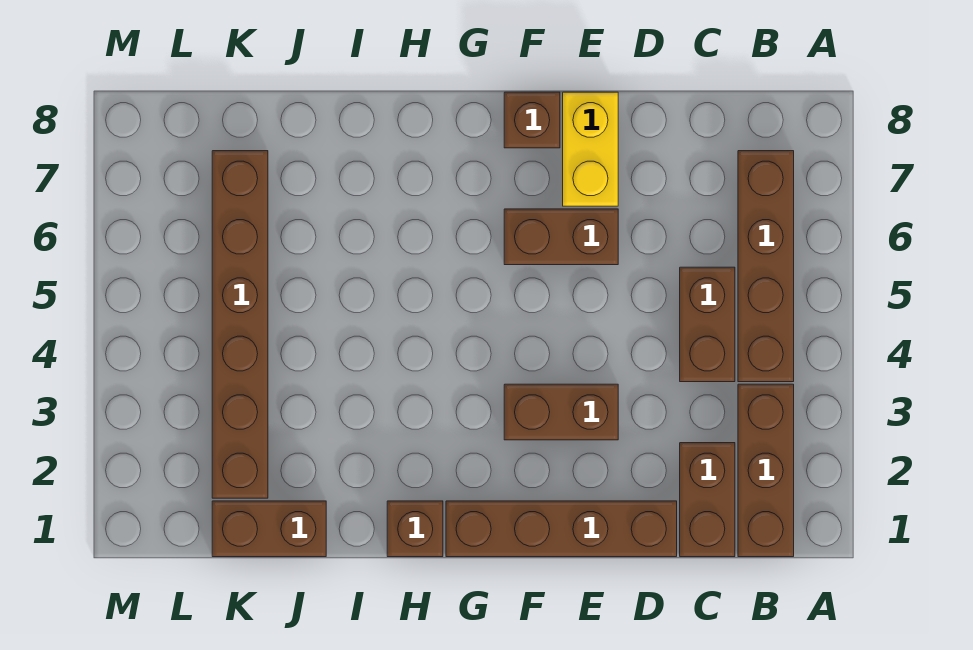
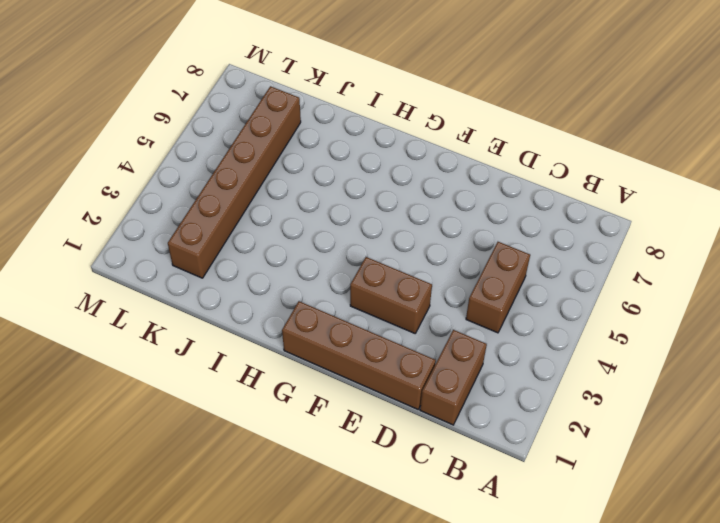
none -> brown brick B1:B3 level 1
none -> brown brick B4:B7 level 1
none -> brown brick E6:F6 level 1

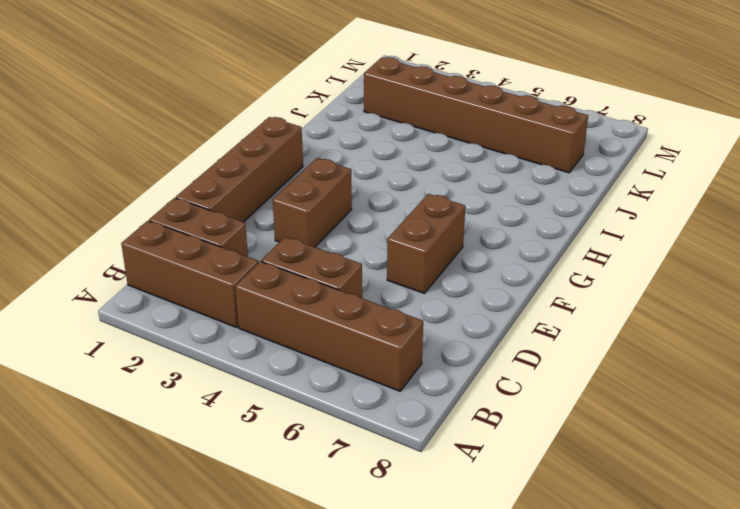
none -> yellow brick E7:E8 level 1
none -> brown brick F8 level 1
none -> brown brick H1 level 1

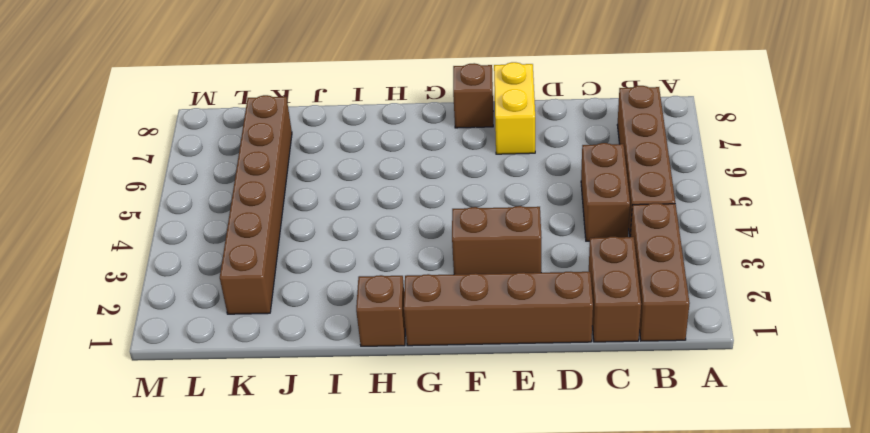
none -> brown brick E6:F6 level 1
none -> brown brick J1:K1 level 1

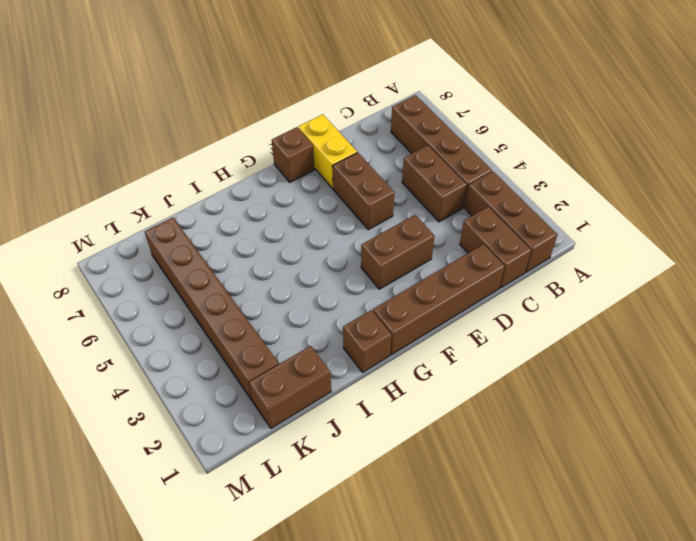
brown brick E5:E6 level 1 -> brown brick E6:F6 level 1

